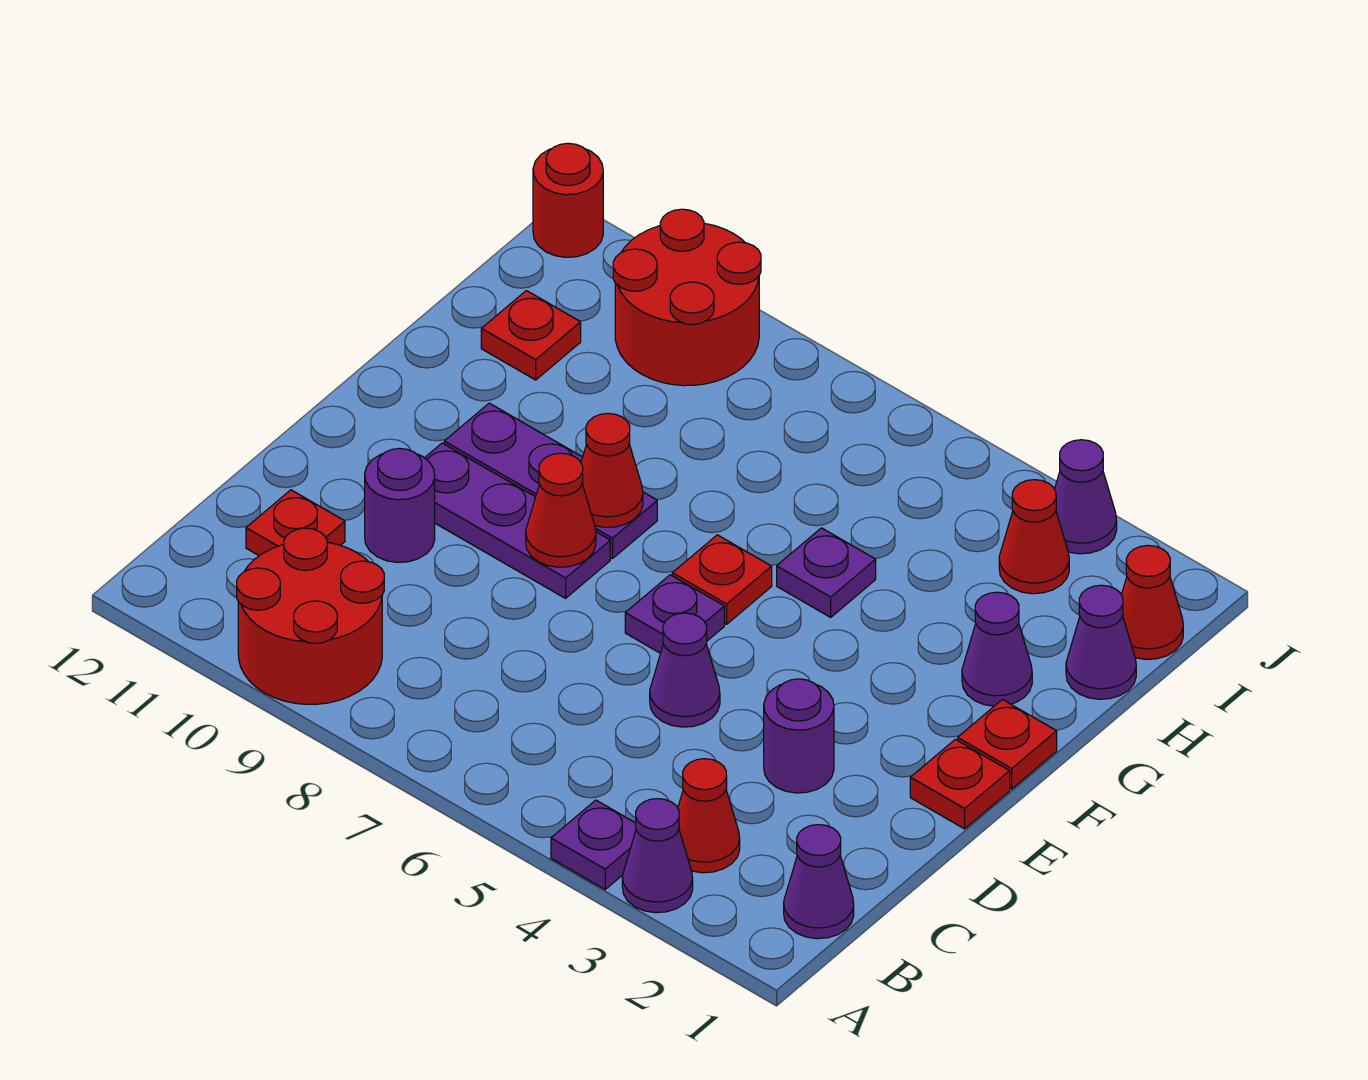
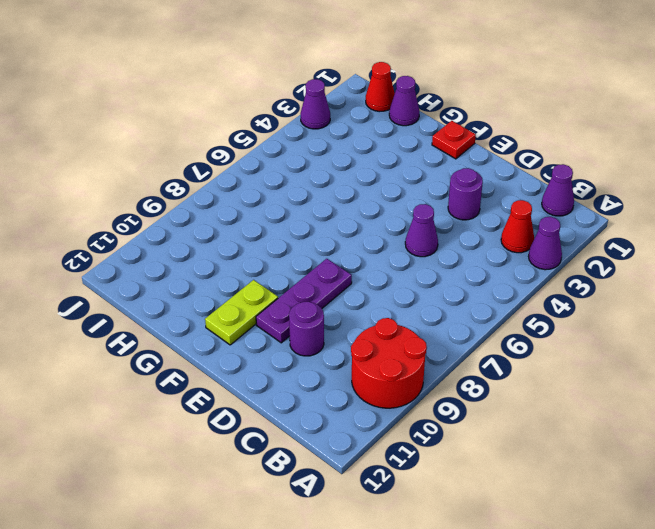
lime plate F10:F11 level 1 -> purple plate F8:F10 level 1
none -> purple plate A4 level 1
none -> red plate C11 level 1
none -> red plate E1 level 1

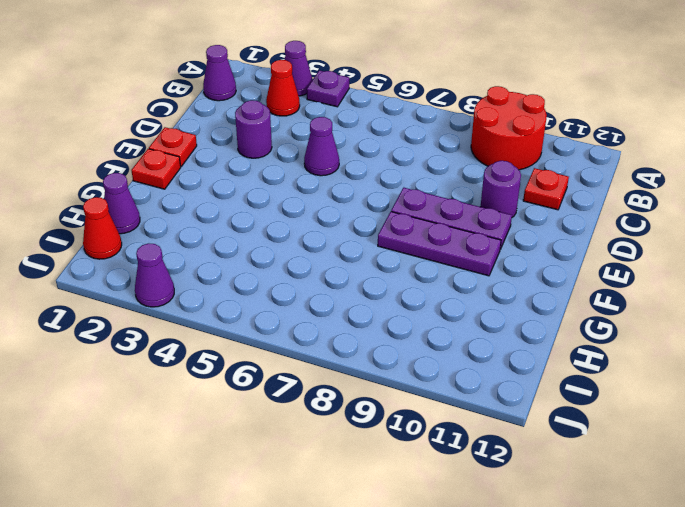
none -> purple plate E6 level 1
none -> red plate F6 level 1
none -> purple cone G2 level 1

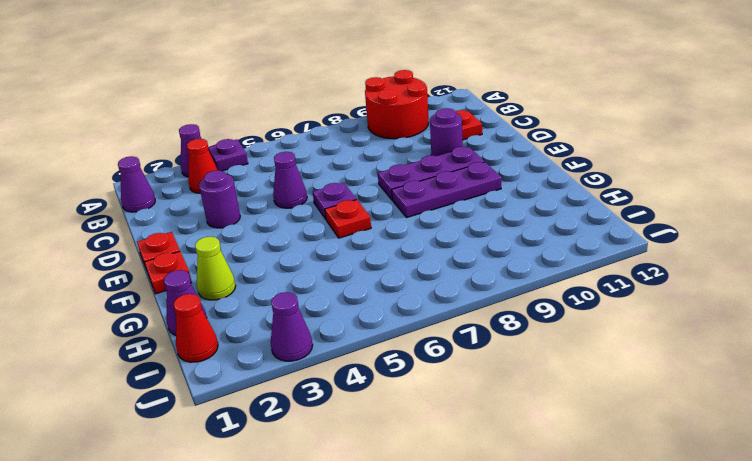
lime cone G2 level 1 -> purple cone G2 level 1
none -> purple plate G5 level 1
none -> red plate H11 level 1
none -> red cone I3 level 1

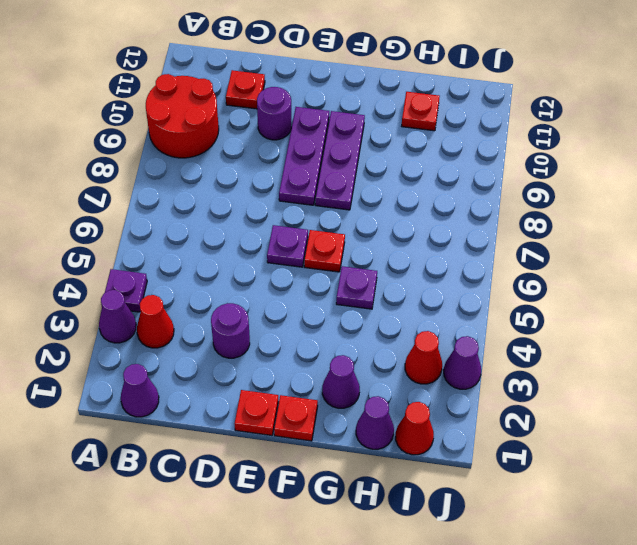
none -> purple cone D5 level 1
none -> red round brick I9:J10 level 1
none -> red round brick J12 level 1

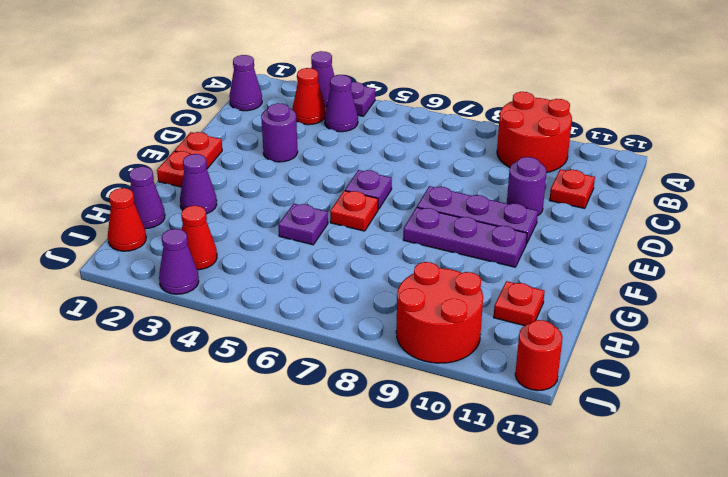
purple cone B4 level 1 -> purple cone D5 level 1
none -> red cone E8 level 2
none -> red cone F8 level 2

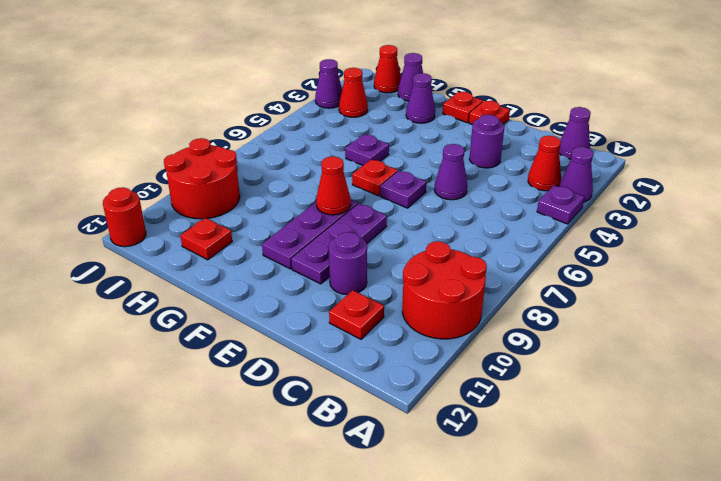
none -> red cone E8 level 2

